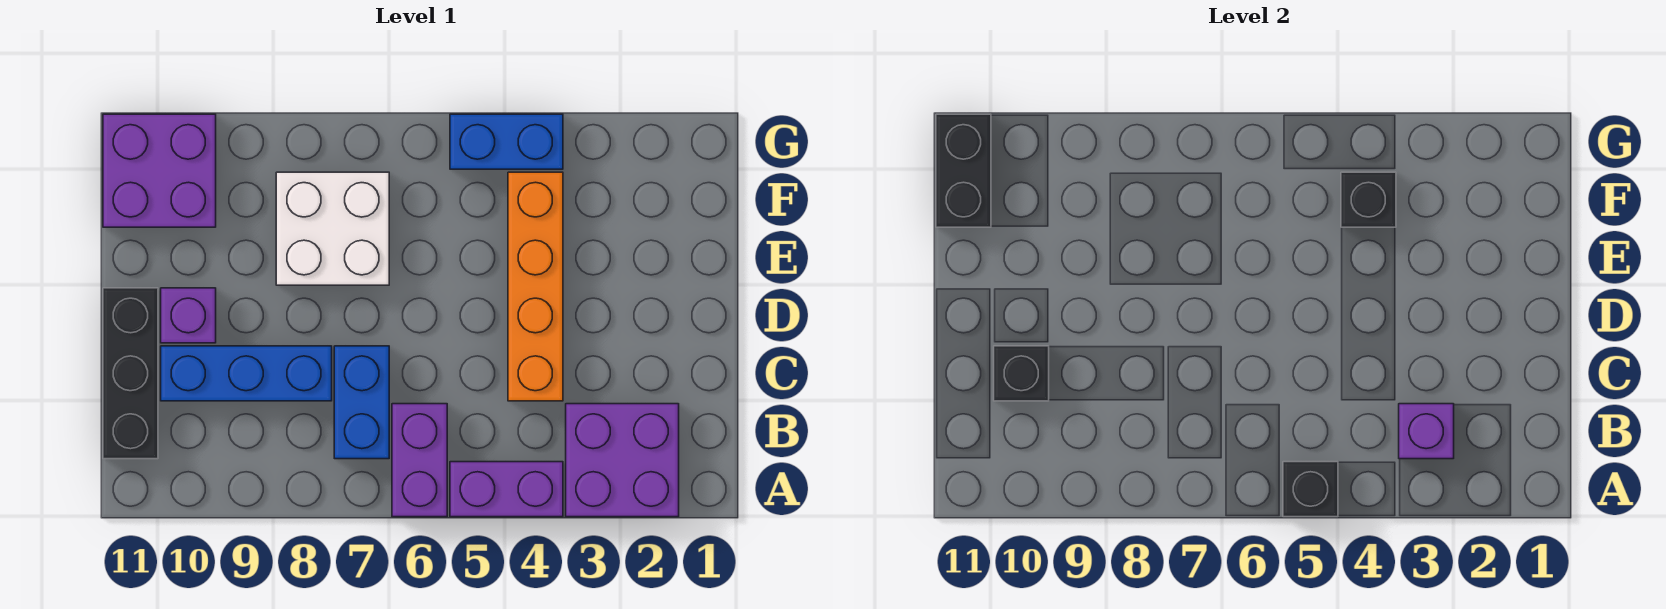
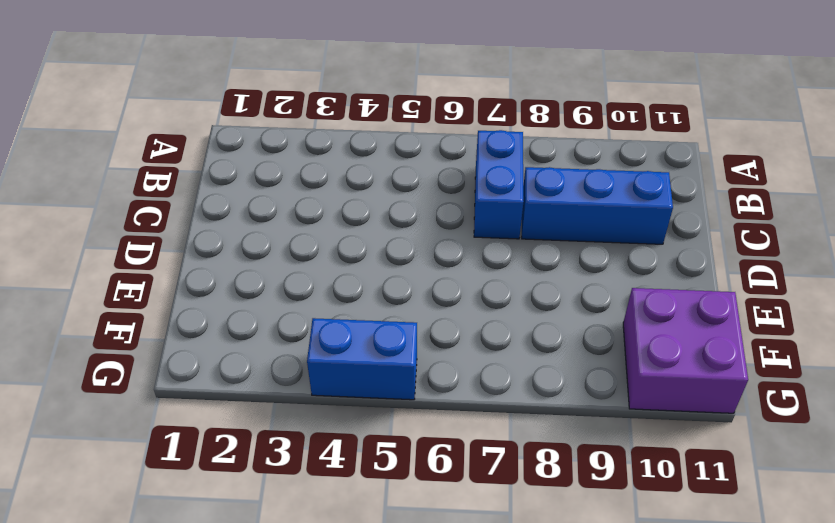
none -> purple brick A2:B3 level 1
none -> purple brick A4:A5 level 1
none -> purple brick A6:B6 level 1

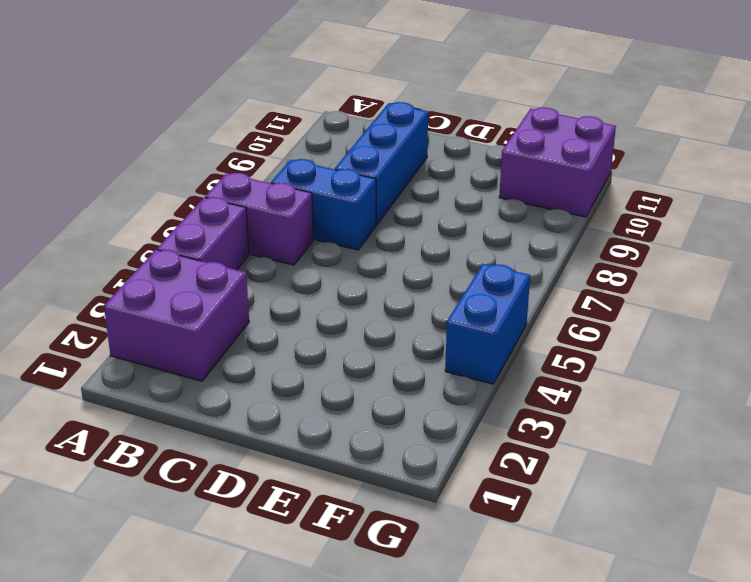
none -> black brick B11:D11 level 1
none -> orange brick C4:F4 level 1
none -> purple brick D10 level 1

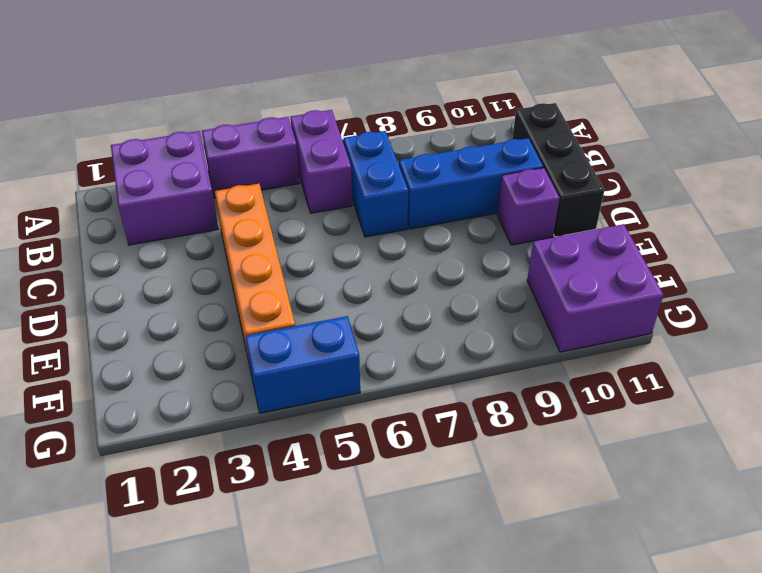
none -> white brick E7:F8 level 1
none -> black brick A5 level 2
none -> purple brick B3 level 2

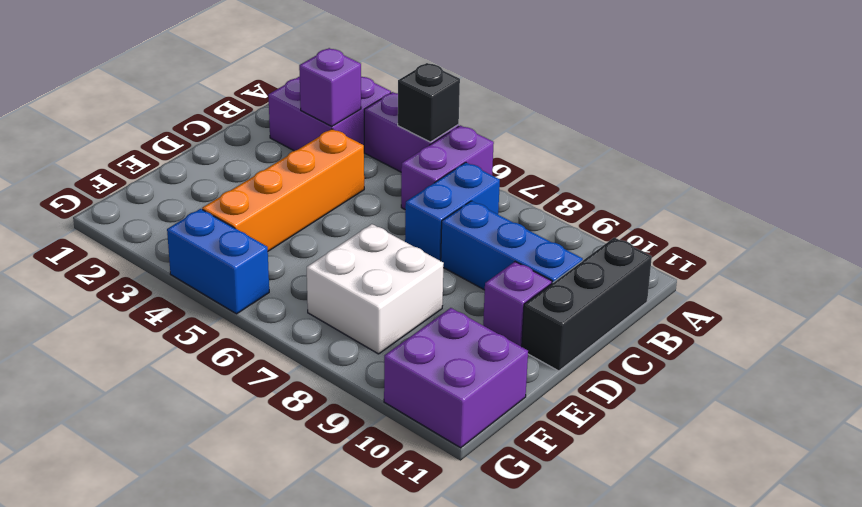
none -> black brick C10 level 2
none -> black brick F4 level 2
none -> black brick F11:G11 level 2

